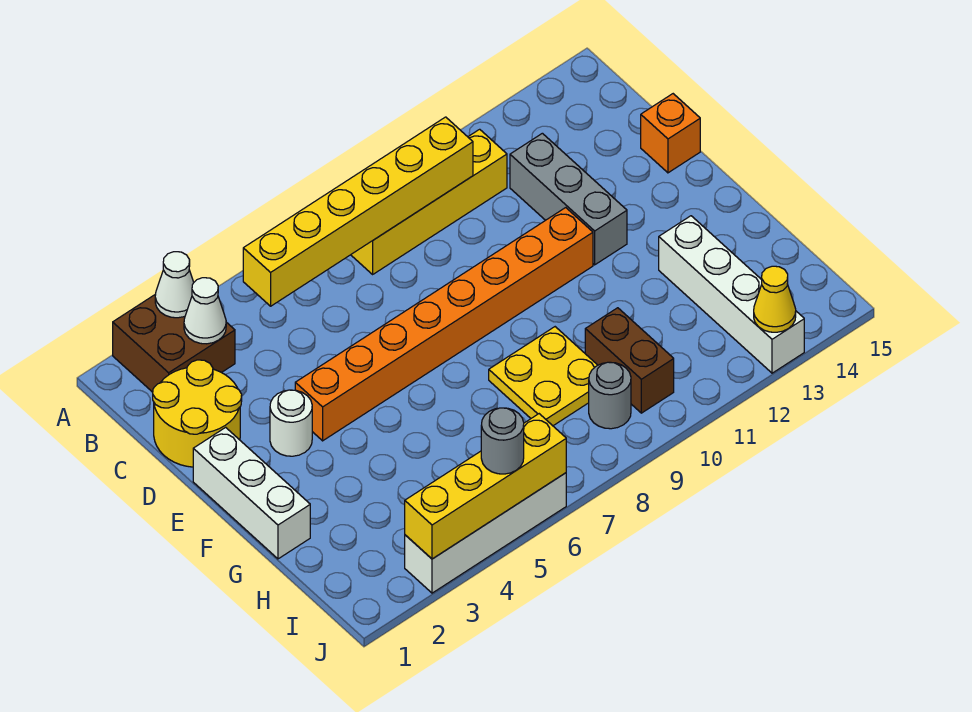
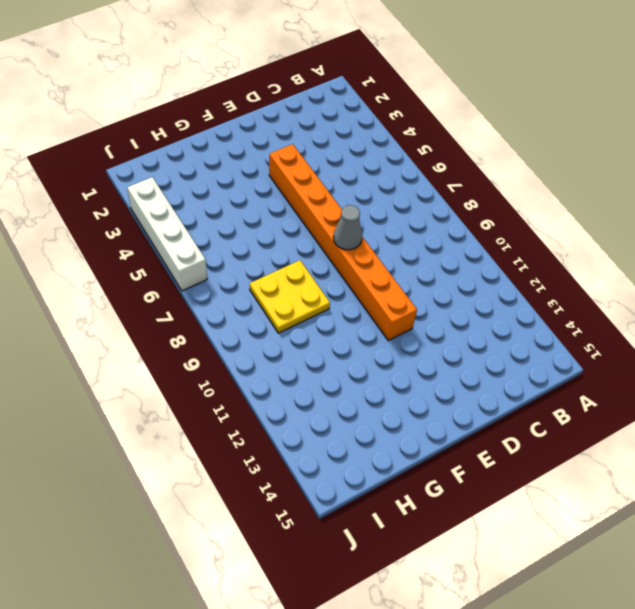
grey cone E8 level 2 -> none
none -> brown brick A2:B3 level 1
none -> yellow brick B8:B11 level 1
none -> yellow round brick C1:D2 level 1

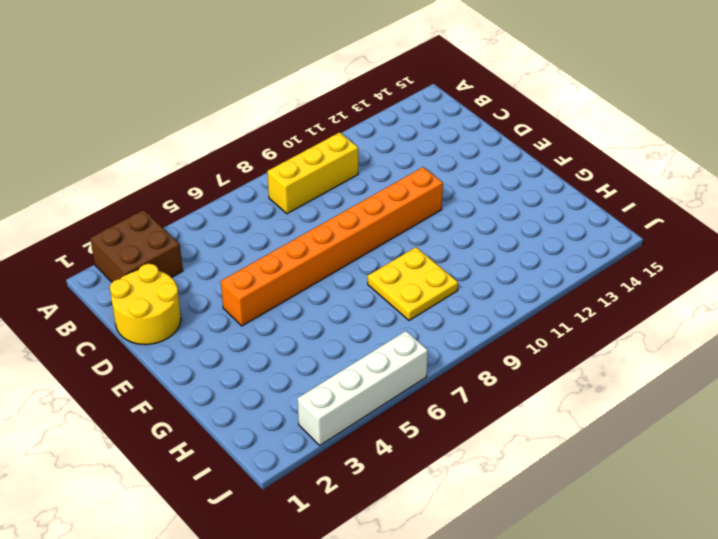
yellow brick B8:B10 level 1 -> yellow brick B8:B11 level 1
none -> grey brick C12:E12 level 1
none -> orange brick D15 level 1
none -> white brick E1:G1 level 1

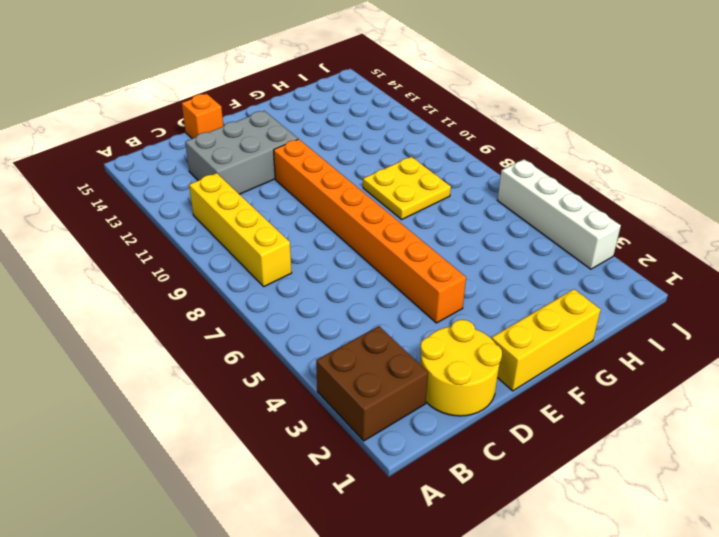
grey brick C12:E13 level 1 -> grey brick C12:E12 level 1
yellow brick E1:G1 level 1 -> white brick E1:G1 level 1
none -> white round brick E3 level 1
none -> white brick G13:J13 level 1
none -> brown brick H10:I10 level 1

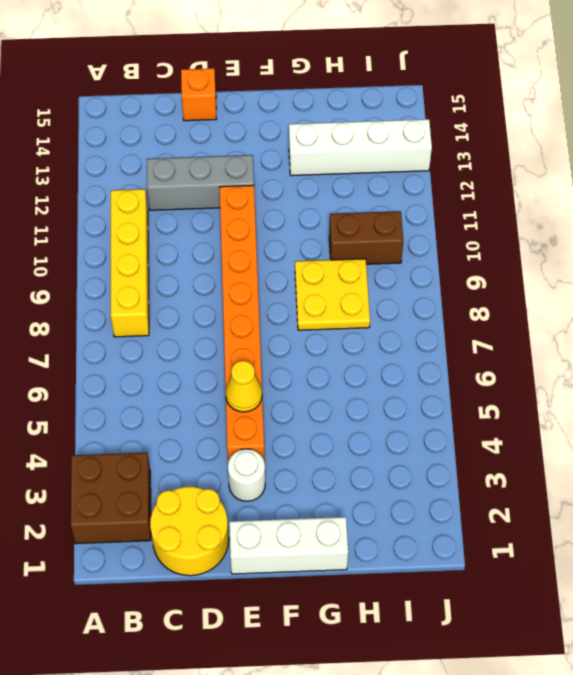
yellow cone E5 level 2 -> yellow cone J13 level 2
none -> grey round brick I9 level 1
none -> white brick J3:J6 level 1
none -> white cone A3 level 2

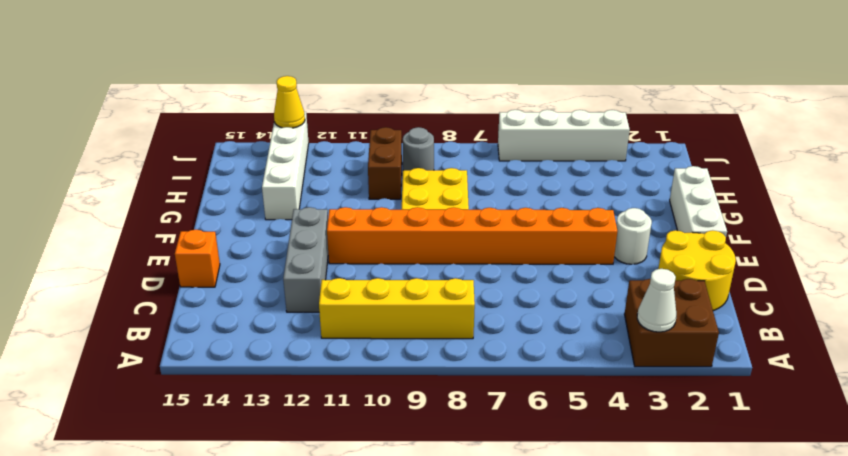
none -> white cone B3 level 2
none -> yellow brick B5:B10 level 2
none -> yellow brick J3:J6 level 2

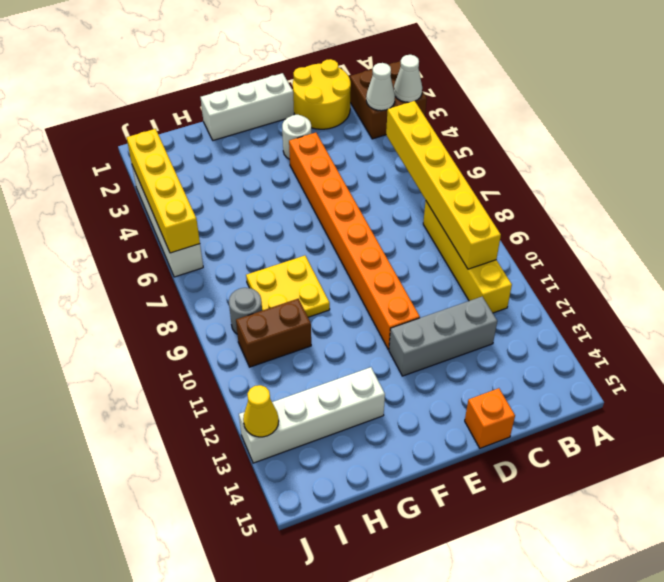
none -> grey round brick J5 level 3

